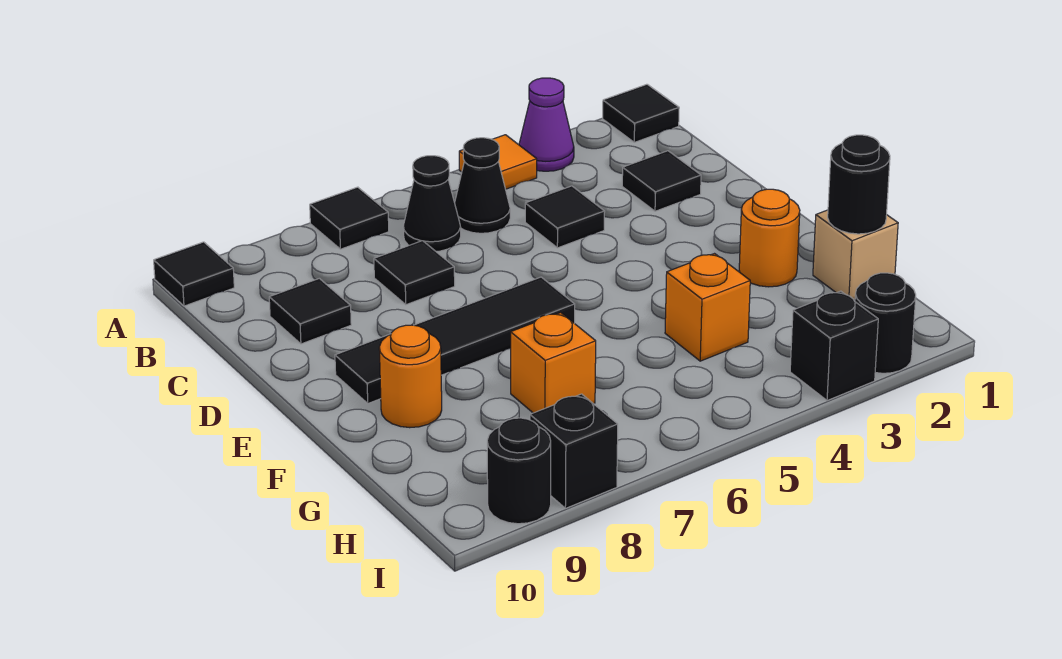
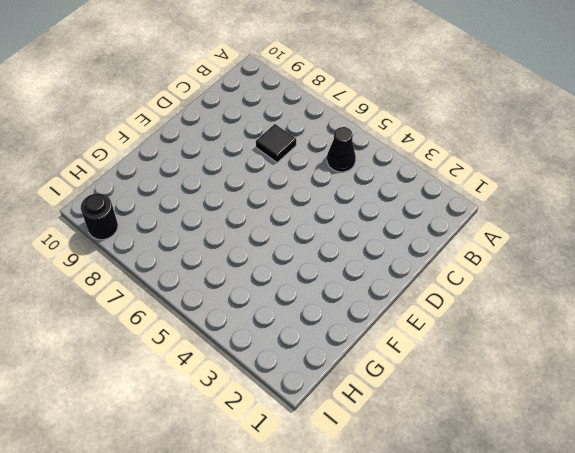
none -> black tile A1 level 1
none -> purple cone A3 level 1
none -> orange tile A4 level 1

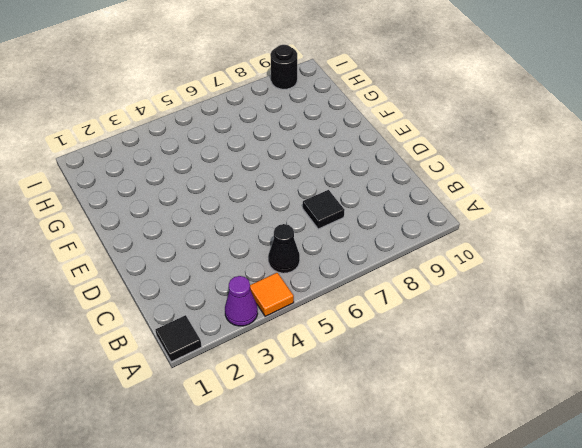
none -> black tile A7 level 1
none -> black tile A10 level 1
none -> black cone B6 level 1

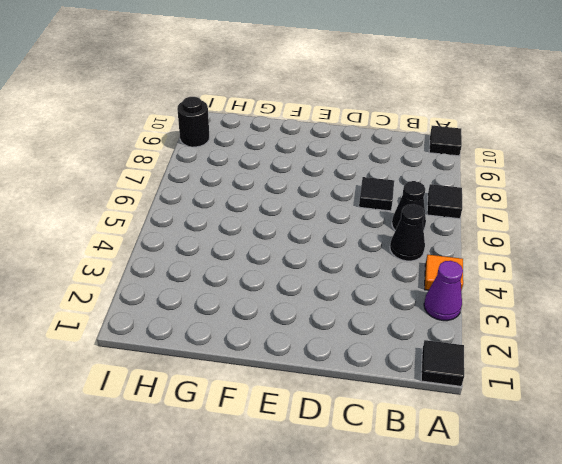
none -> black tile C2 level 1
none -> black tile C4 level 1
none -> black tile C9 level 1

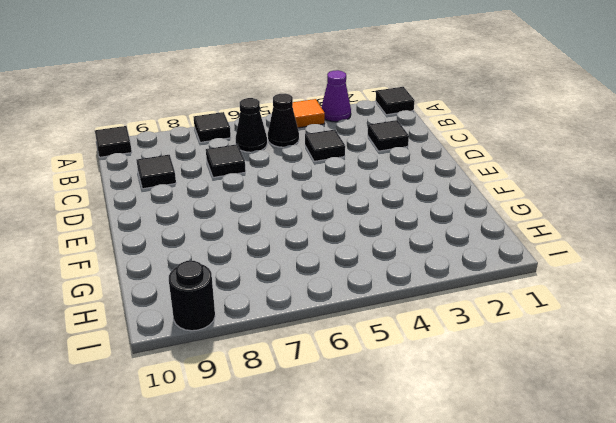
none -> black tile E6:E9 level 1
none -> orange round brick F2 level 1
none -> orange round brick F9 level 1

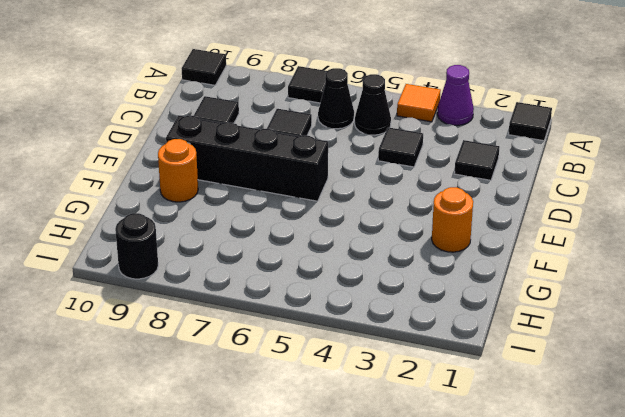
black brick E6:E9 level 1 -> black tile E6:E9 level 1
none -> tan brick G1 level 1
none -> orange brick G4 level 1
none -> orange brick G7 level 1

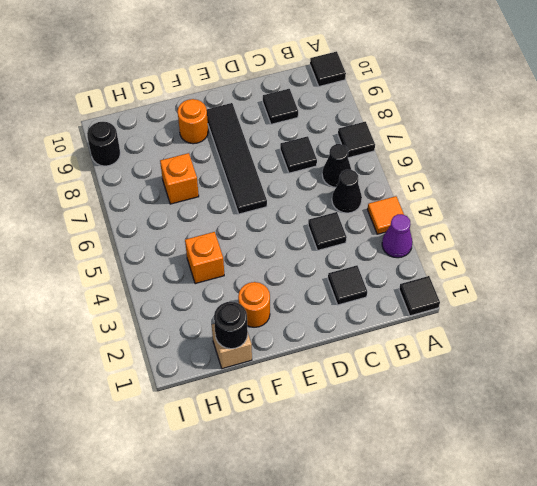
none -> black round brick I2 level 1
none -> black brick I3 level 1
none -> black brick I8 level 1

